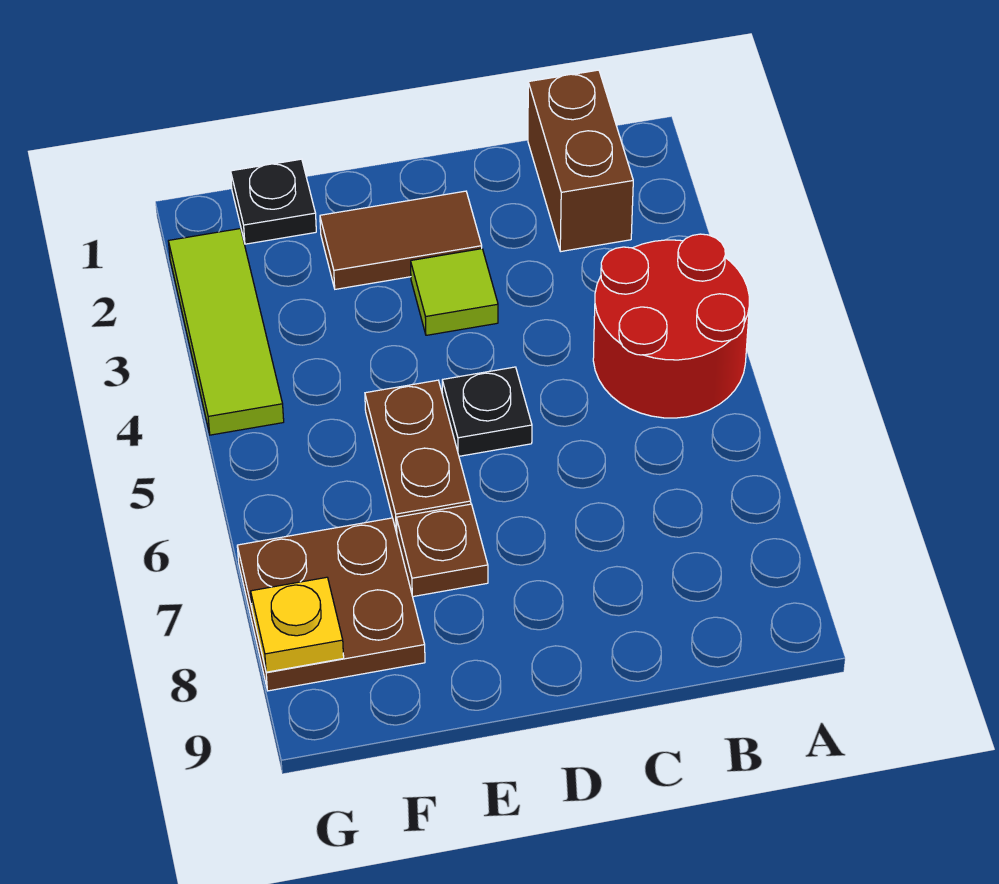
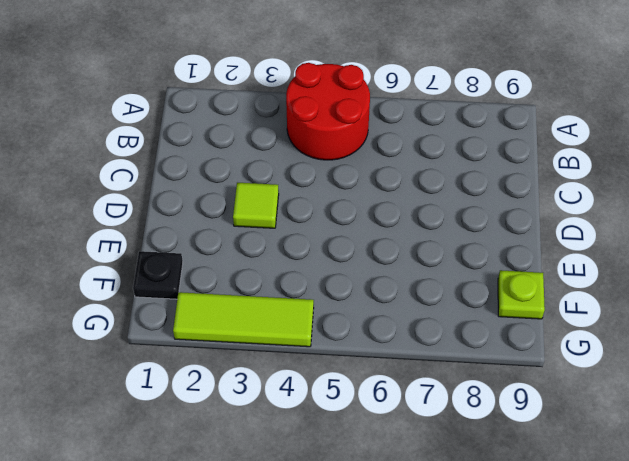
lime plate F9 level 1 -> none
none -> brown brick B1:B2 level 1
none -> brown tile D2:E2 level 1

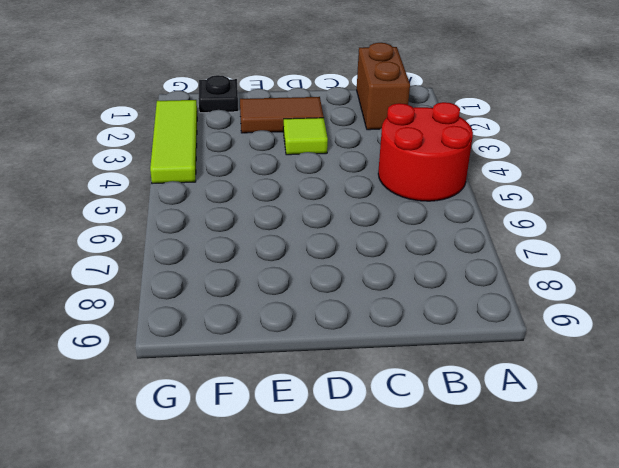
none -> black plate D5 level 1
none -> brown plate E5:E6 level 1

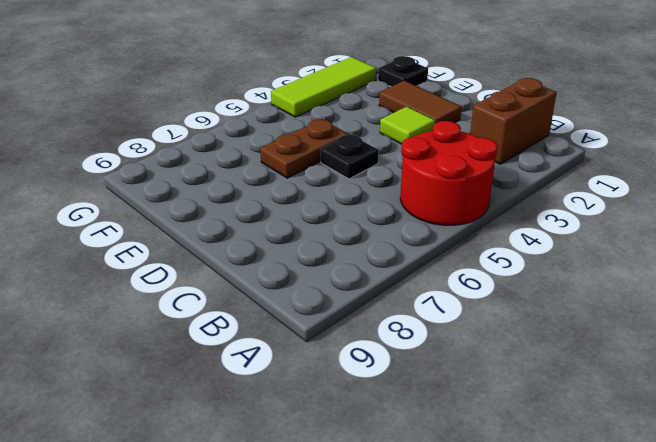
none -> brown plate E7 level 1
none -> brown plate F7:G8 level 1

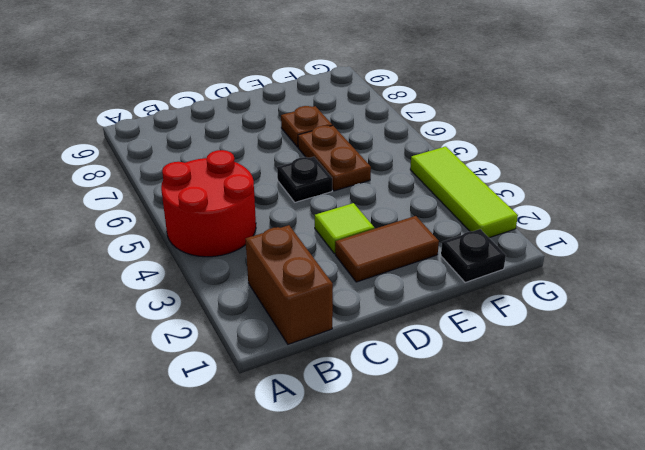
none -> brown plate F7:G8 level 1
none -> yellow plate G8 level 2

